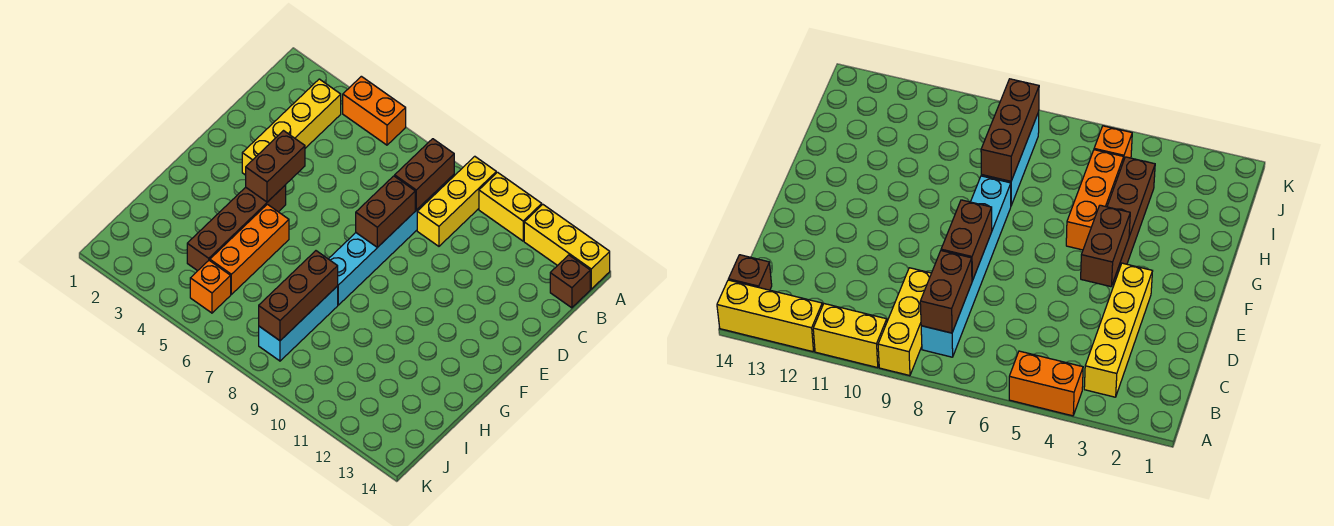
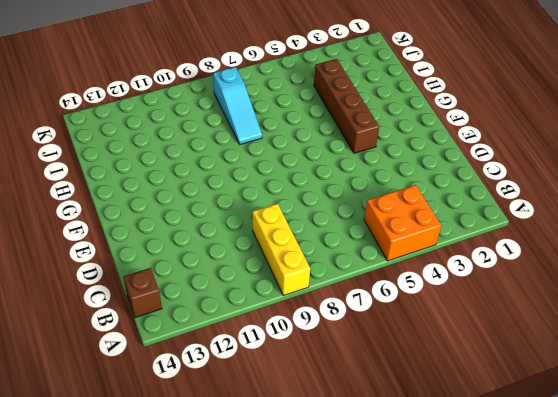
orange brick A4:B5 level 1 -> orange brick A4:A5 level 1
cyan slope H8:J8 level 1 top J -> cyan brick H8:J8 level 1
none -> yellow brick A10:A11 level 1
none -> yellow brick A12:A14 level 1
none -> yellow brick B3:E3 level 1

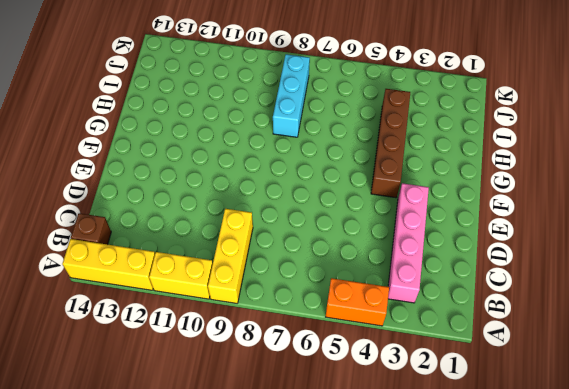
pink brick B3:E3 level 1 -> yellow brick B3:E3 level 1
none -> cyan brick B8:G8 level 1
none -> orange brick G5:I5 level 1
none -> orange brick J5 level 1

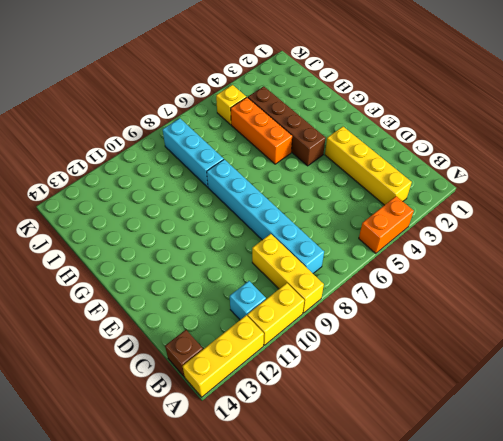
cyan brick B11 level 1 -> none
yellow brick J5 level 1 -> orange brick J5 level 1
none -> brown brick B8:C8 level 2
none -> brown brick D8:E8 level 2
none -> brown brick E4:F4 level 2

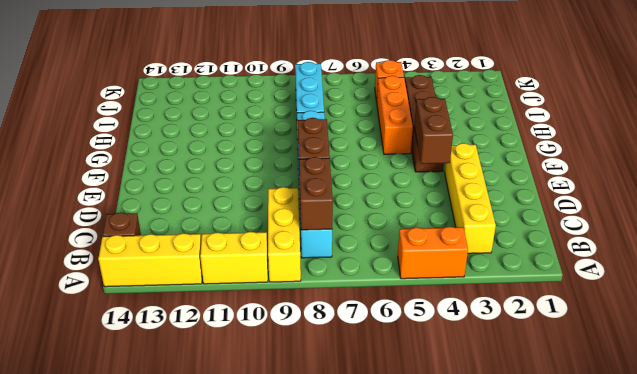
none -> brown brick H8:J8 level 2

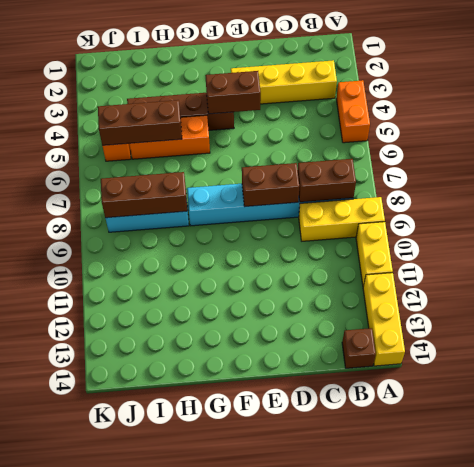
brown brick H5:J5 level 2 -> none

